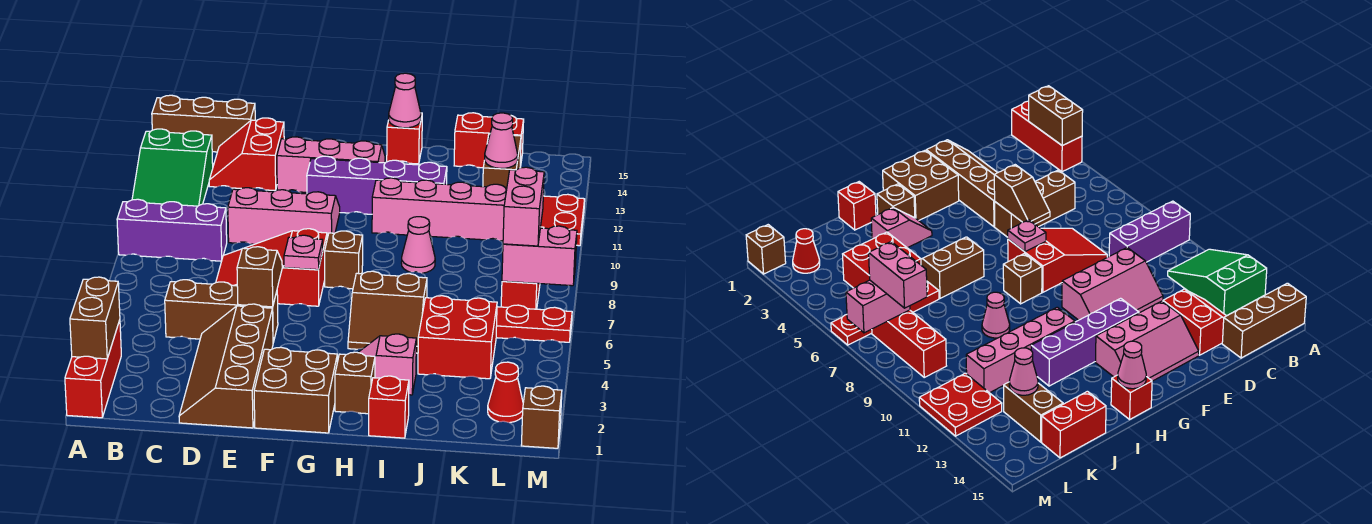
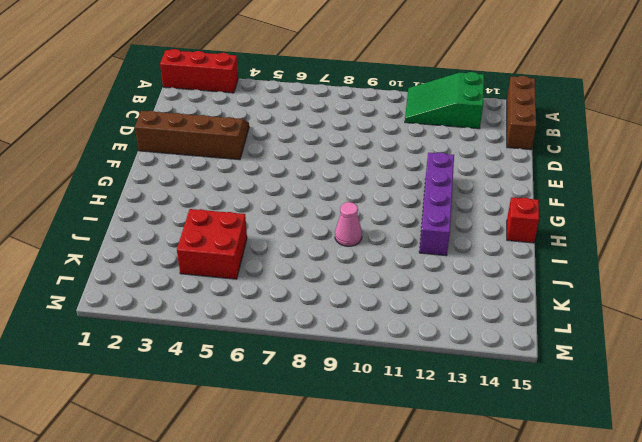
none -> purple brick A9:C9 level 1
none -> brown brick C5:E5 level 1
none -> red slope C13:D14 level 1 top D
none -> red slope D7:F8 level 1 top F

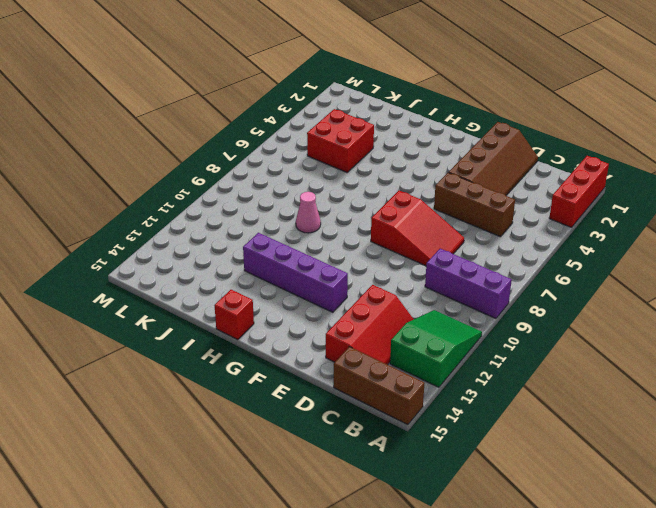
red slope C12:D14 level 1 top D -> red slope C13:D14 level 1 top D
none -> pink slope D10:F11 level 1 top 10
none -> pink slope E13:G14 level 1 top 13
none -> brown brick F1:G2 level 1
none -> brown brick G8 level 1

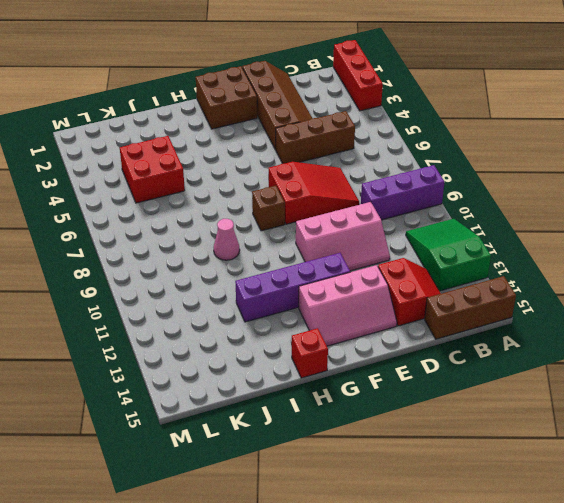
none -> brown brick H2 level 1
none -> pink slope H3:I3 level 1 top I
none -> brown slope H5:I6 level 1 top 6
none -> pink brick H11:K11 level 1

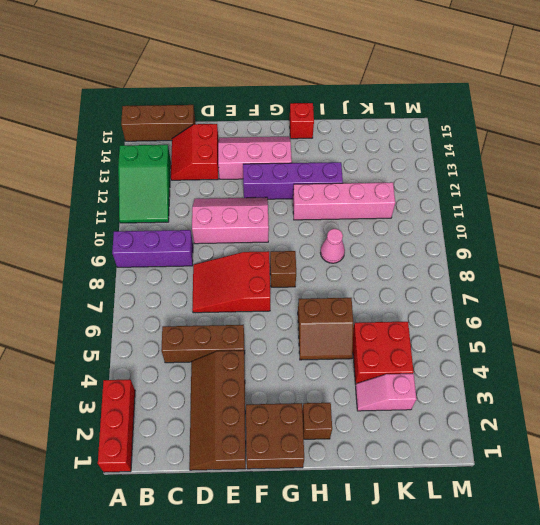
pink slope J3:K3 level 1 top K -> pink slope H3:I3 level 1 top I
none -> red brick I1 level 1
none -> red plate J6:M6 level 1
none -> red brick J15:K15 level 1
none -> brown brick K13:K14 level 1

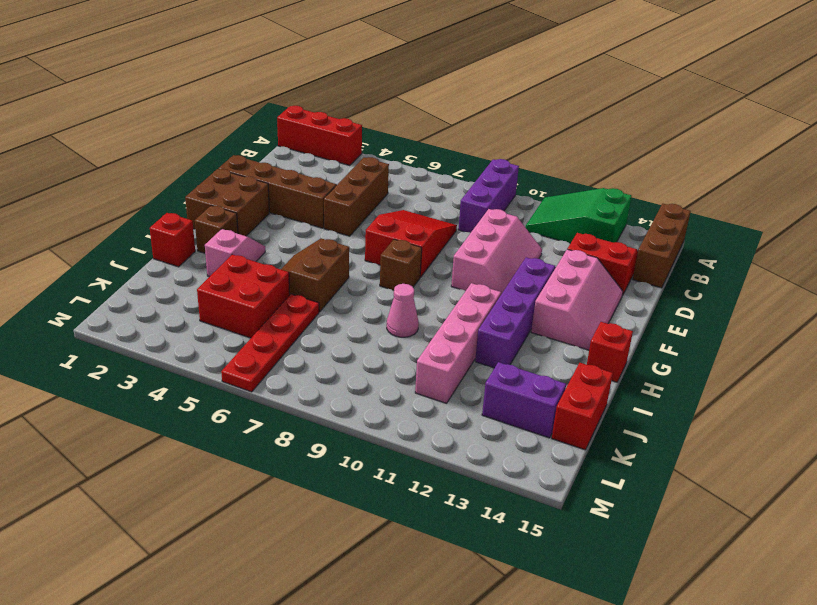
purple brick K13:K14 level 1 -> brown brick K13:K14 level 1
none -> red cone L2 level 1
none -> red brick L7:L9 level 1
none -> red plate L11:M12 level 1
none -> brown brick M1 level 1

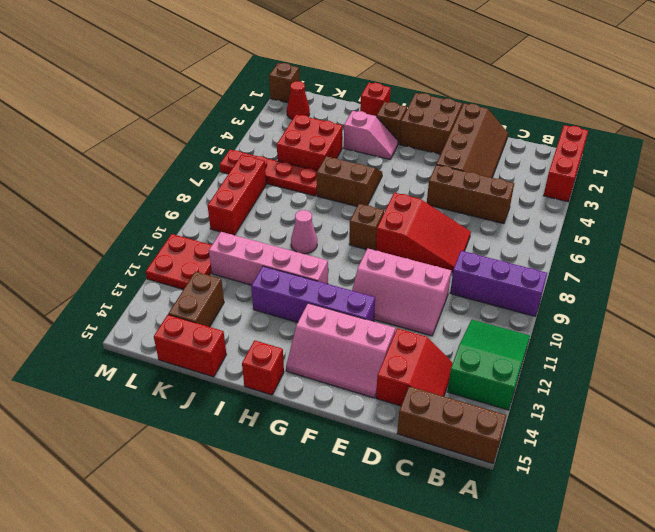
none -> brown brick A2:A3 level 2
none -> brown slope E5:E6 level 2 top 5
none -> pink plate F7 level 2
none -> pink cone H15 level 2

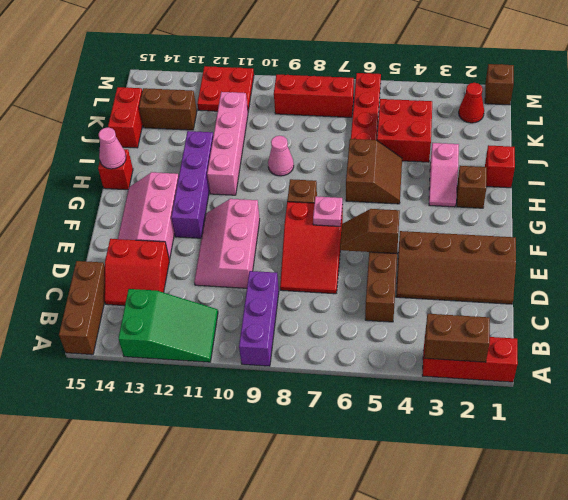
none -> brown brick F1:G2 level 1
none -> pink cone K13 level 2
none -> pink brick L7:M7 level 2
none -> pink brick L7:L8 level 3

